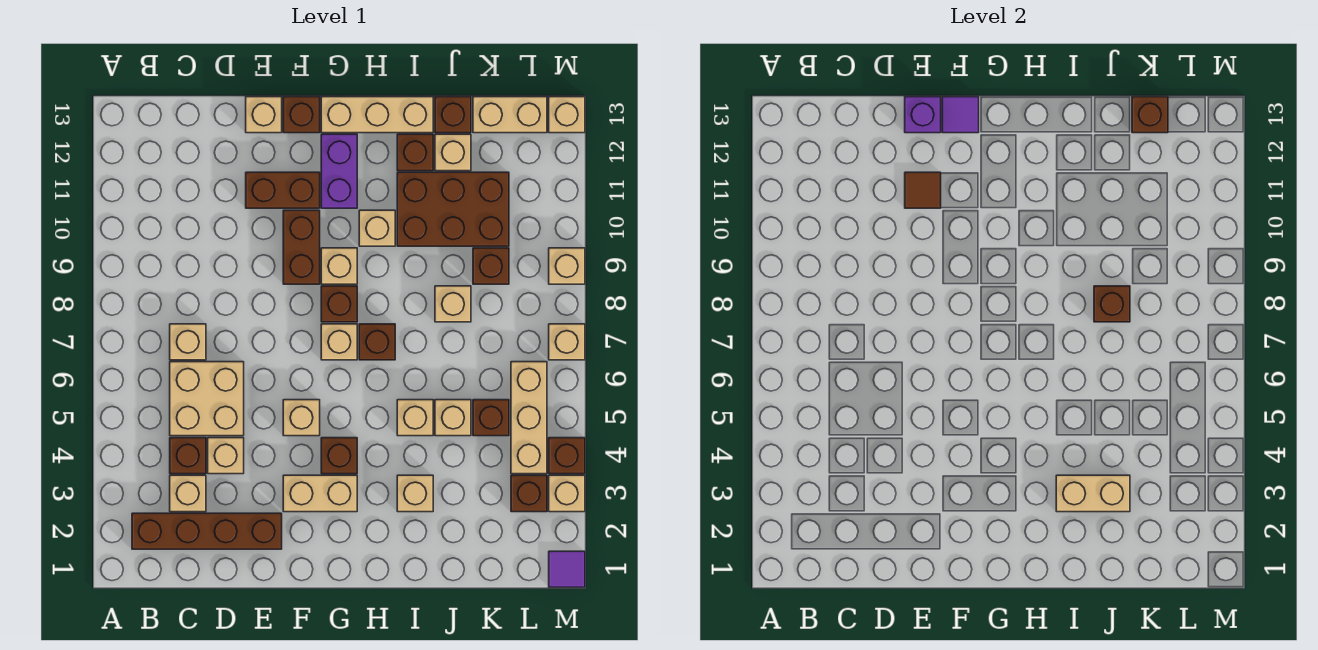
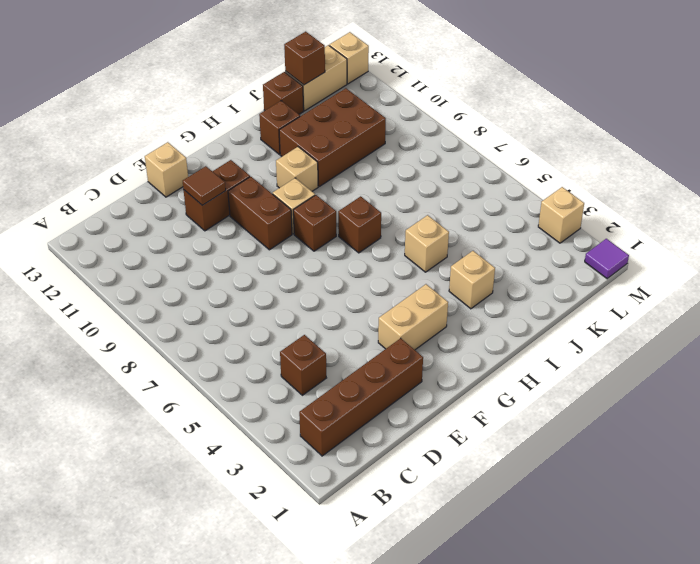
none -> tan brick C3 level 1
none -> tan brick C5:D6 level 1
none -> tan brick C7 level 1
none -> tan brick D4 level 1

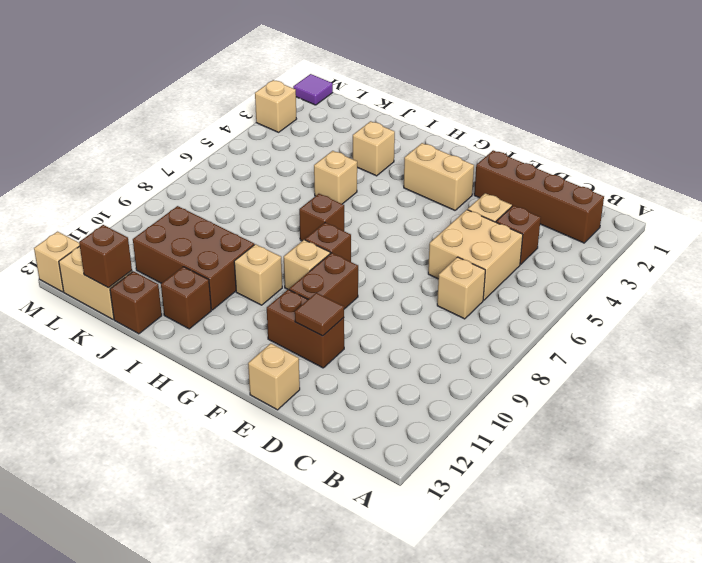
none -> tan brick C3 level 1
none -> tan brick F5 level 1
none -> brown brick F13 level 1
none -> brown brick G4 level 1

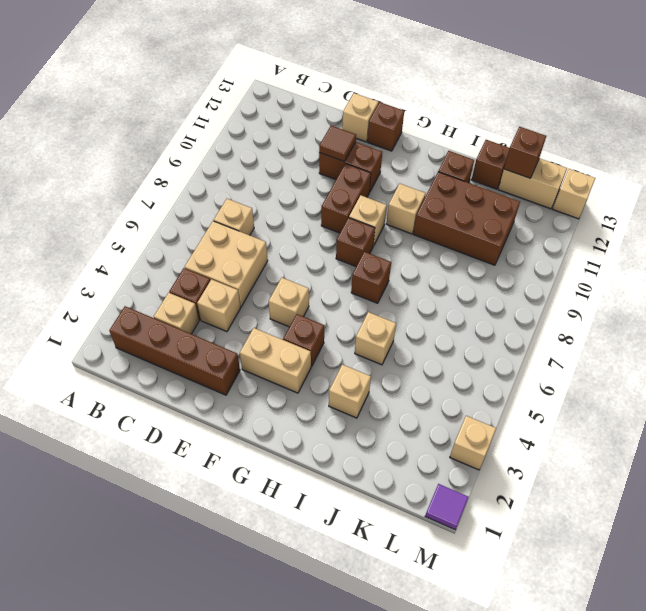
none -> tan brick G7 level 1
none -> purple brick G11:G12 level 1
none -> tan brick G13:I13 level 1
none -> tan brick J5 level 1

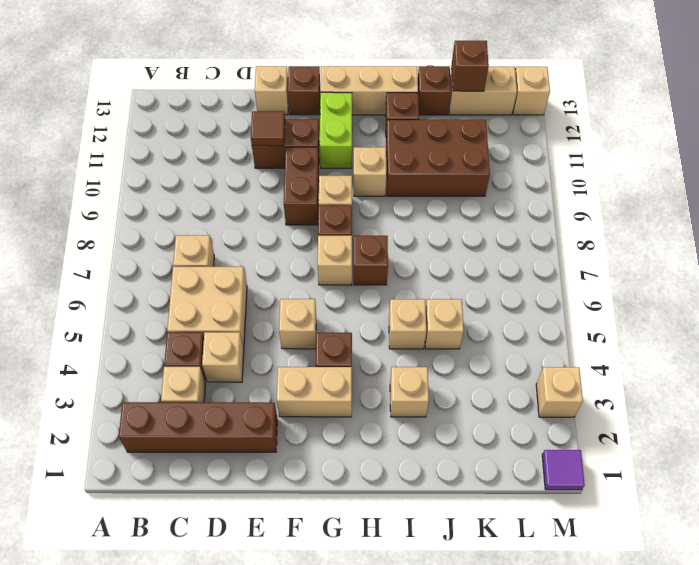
lime brick G11:G12 level 1 -> purple brick G11:G12 level 1
none -> tan brick J8 level 1
none -> tan brick J12 level 1
none -> brown brick K5 level 1
none -> brown brick K9 level 1

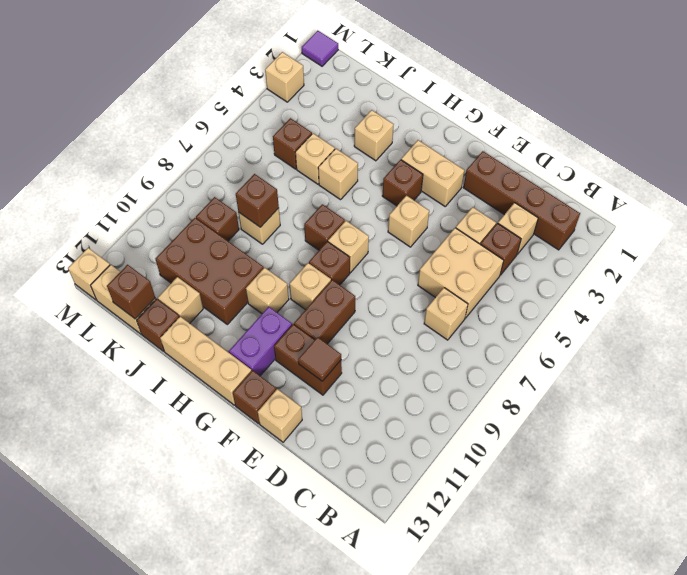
none -> brown brick I12 level 1
none -> brown brick L3 level 1
none -> tan brick L4:L6 level 1
none -> brown brick M4 level 1

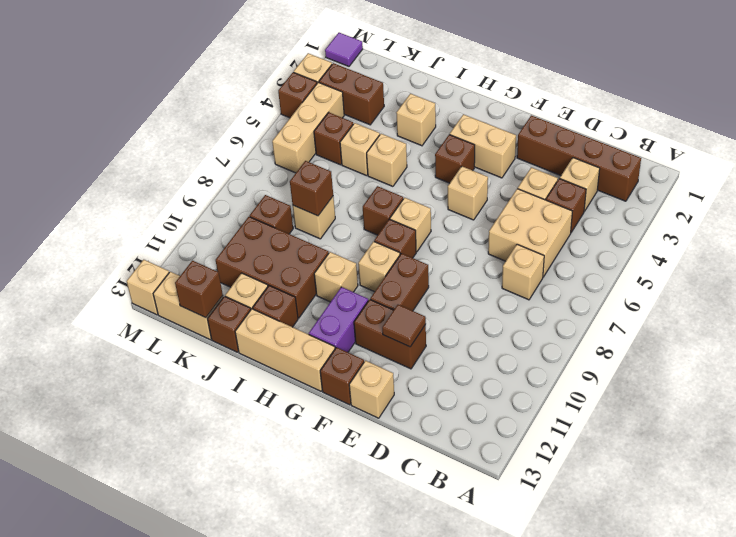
brown brick K3:L3 level 1 -> brown brick L3 level 1
none -> tan brick M7 level 1
none -> tan brick M9 level 1
none -> purple brick E13 level 2
none -> purple tile F13 level 2

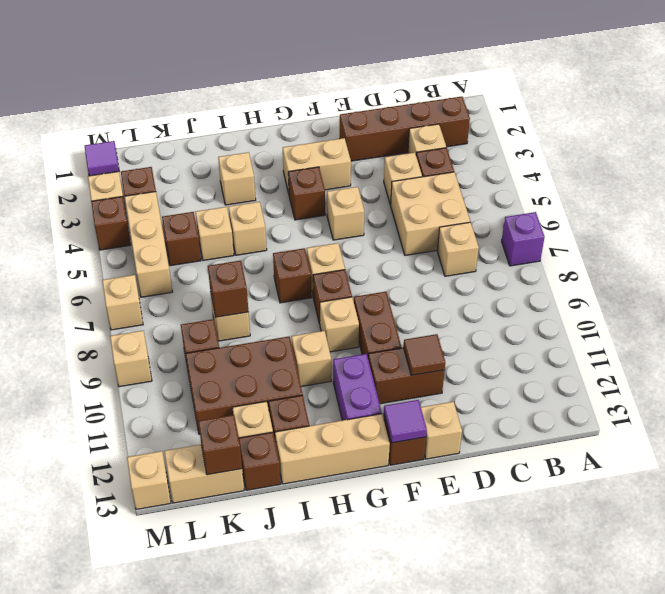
purple brick A7 level 1 -> purple brick E13 level 2
none -> tan brick I3:J3 level 2

